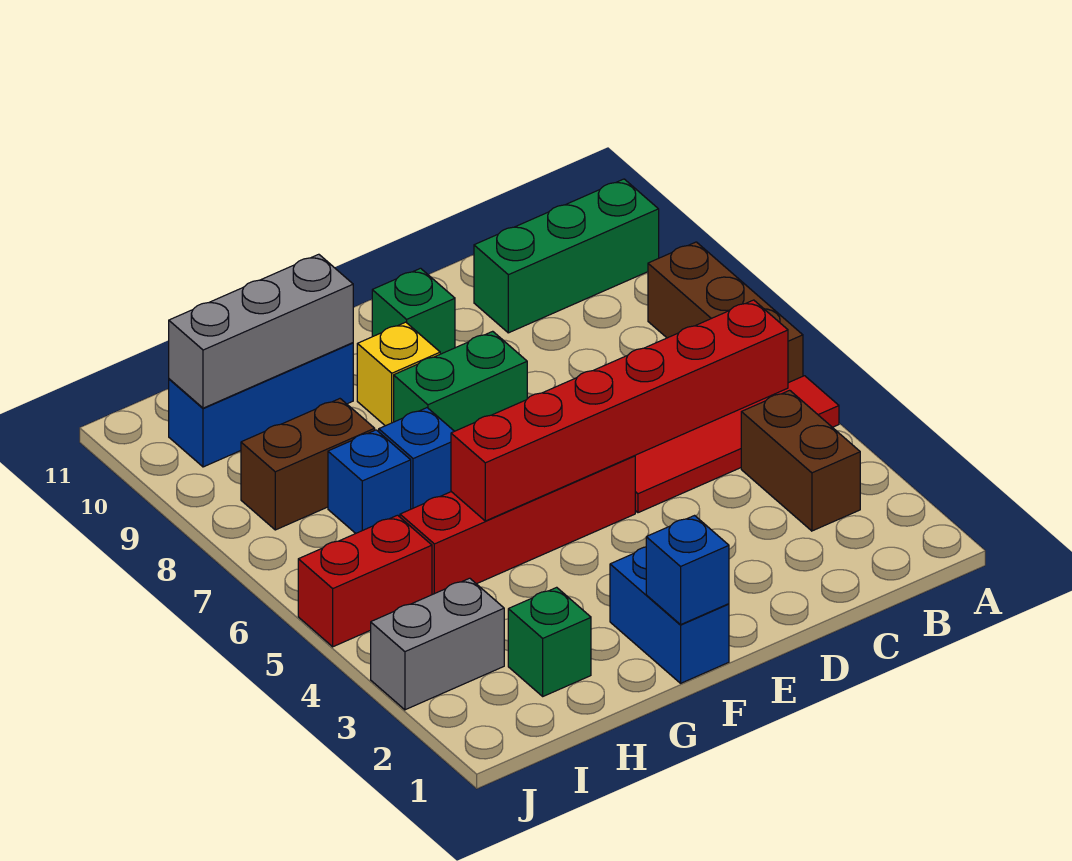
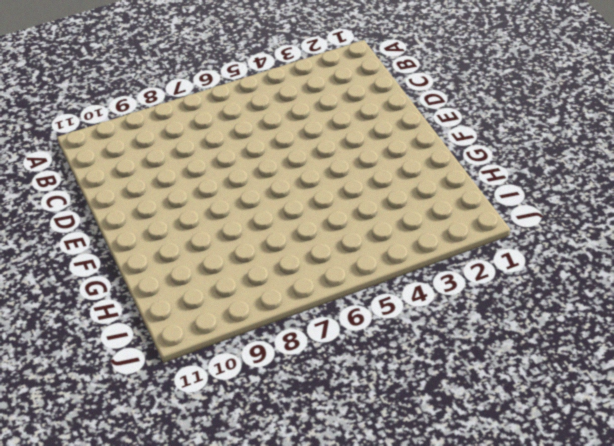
none -> red tile A5:D5 level 1
none -> brown brick A6:A8 level 1
none -> green brick A10:C10 level 1

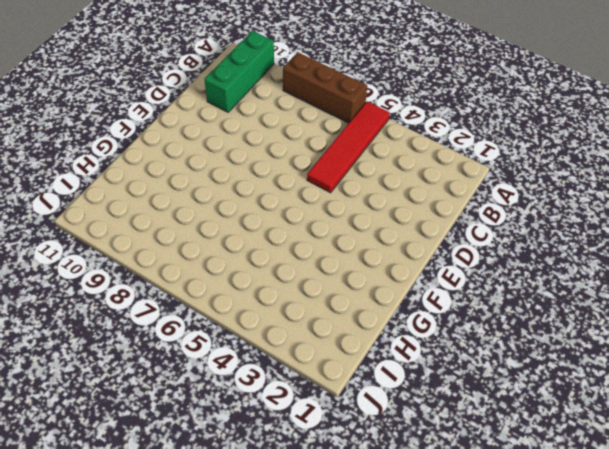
none -> brown brick B3:B4 level 1
none -> red brick E5:H5 level 1
none -> green brick E8:F8 level 1

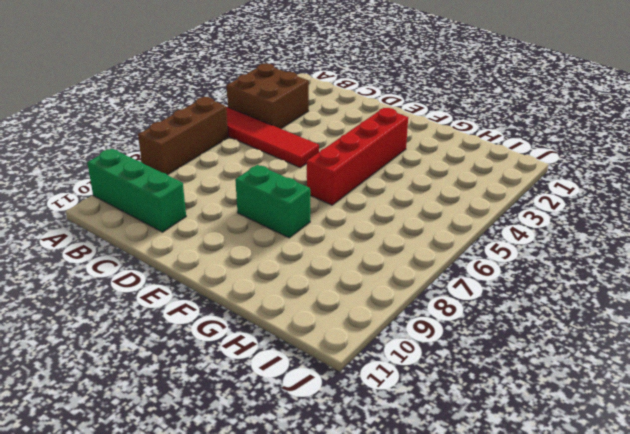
brown brick A3:B4 level 1 -> brown brick B3:B4 level 1
red brick F3:F6 level 1 -> red brick E5:H5 level 1
none -> green brick E10 level 1
none -> blue brick F1:F2 level 1
none -> yellow brick F9 level 1

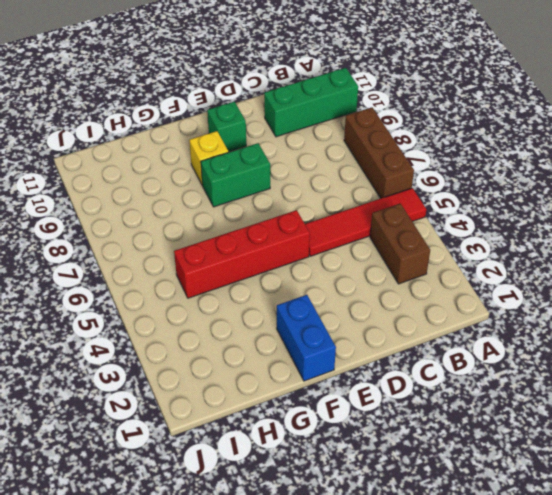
none -> blue brick G7 level 1
none -> blue brick G10:I10 level 1
none -> green brick H2 level 1

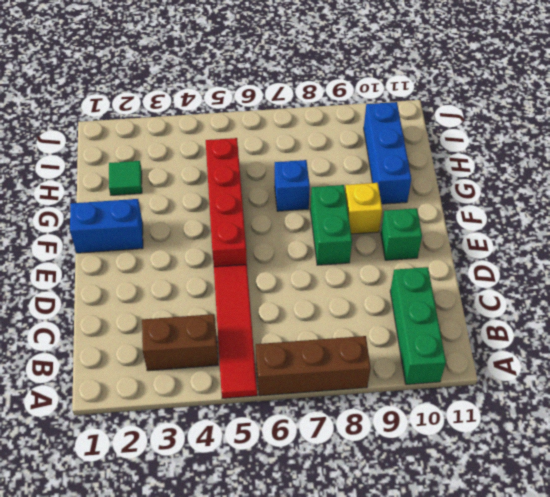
green tile H2 level 1 -> green brick H2 level 1
none -> blue brick H7 level 1
none -> brown brick H8:I8 level 1
none -> grey brick I3:J3 level 1

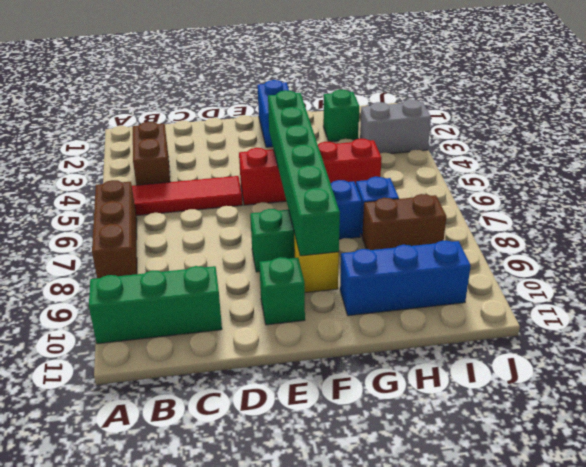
green brick F4:F9 level 2 -> red brick B5:G5 level 2
none -> red brick I5:J5 level 1
none -> blue brick F1 level 2
none -> grey brick G10:I10 level 2

